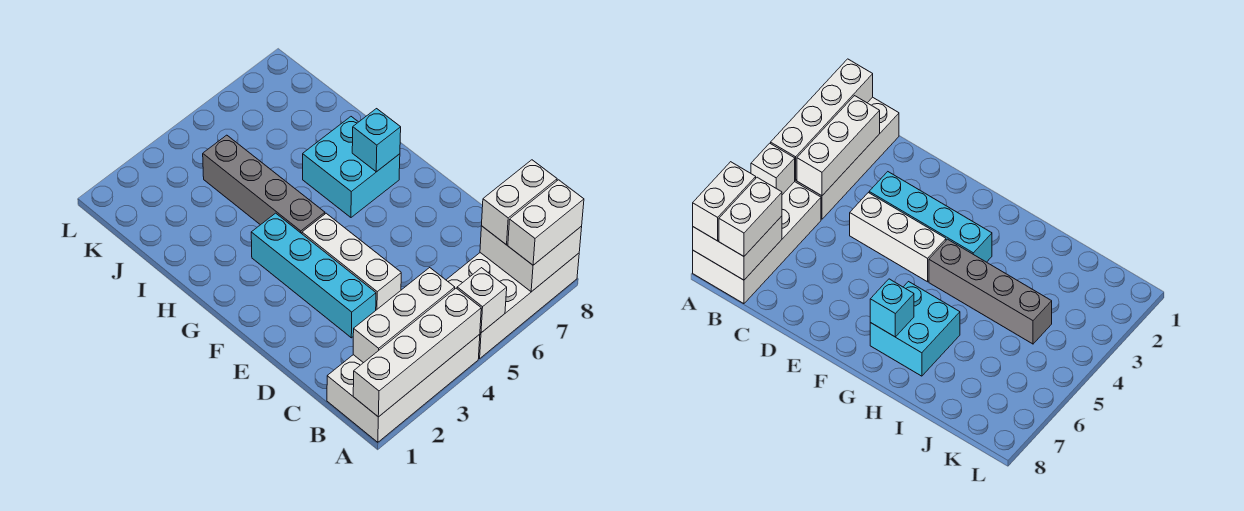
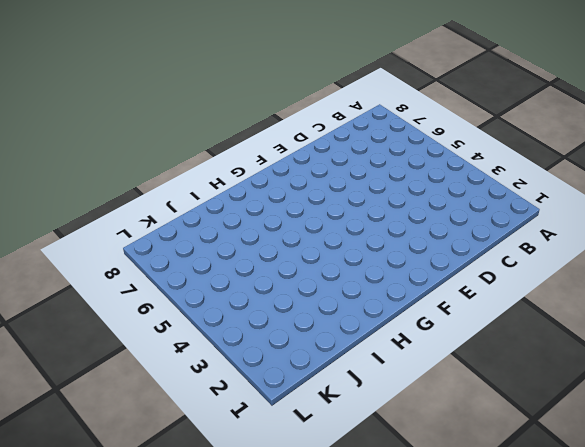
none -> white brick A1:B4 level 1
none -> white brick A5:B8 level 1
none -> cyan brick D3:G3 level 1

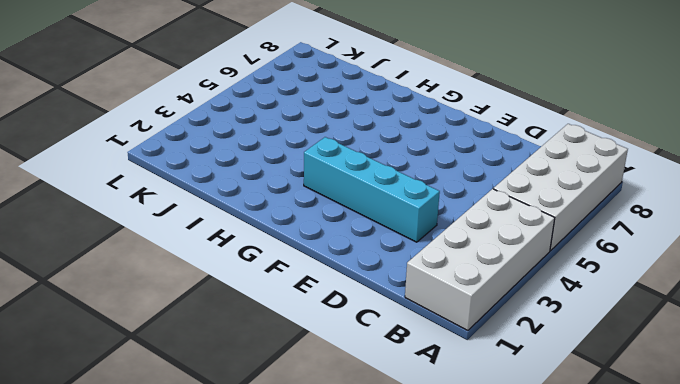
none -> white brick D4:F4 level 1
none -> grey brick G4:J4 level 1
none -> cyan brick G6:H7 level 1

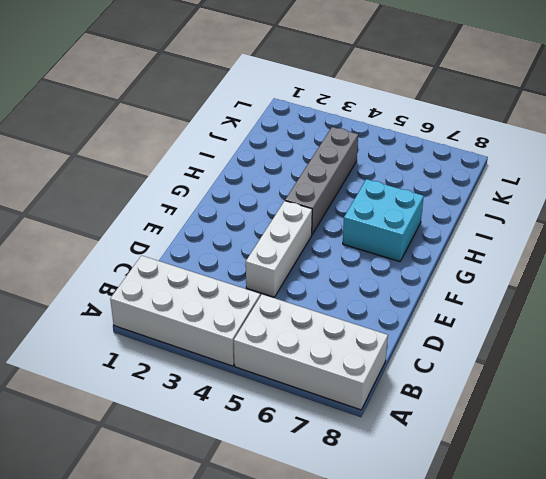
none -> cyan brick D3:G3 level 1
none -> white brick A1:A4 level 2
none -> white brick A5 level 2

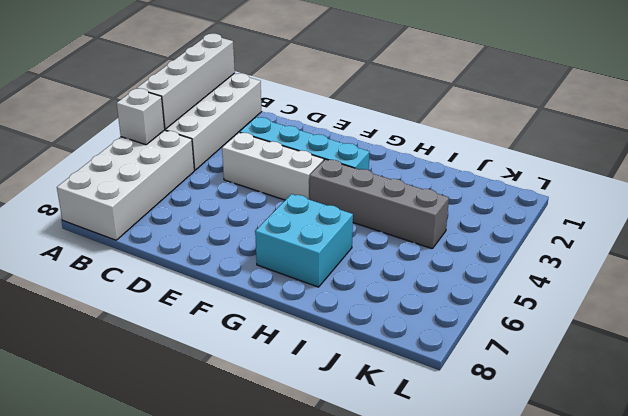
none -> white brick A7:B8 level 2
none -> white brick B2:B4 level 2
none -> cyan brick G7 level 2

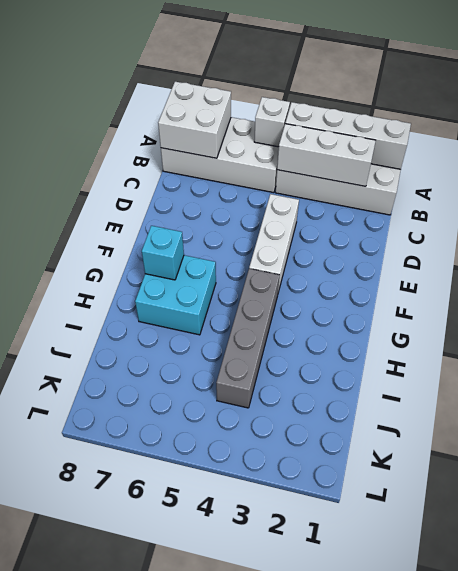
none -> cyan brick D3:G3 level 1
none -> white brick A7:A8 level 3
none -> white brick B7:B8 level 3

